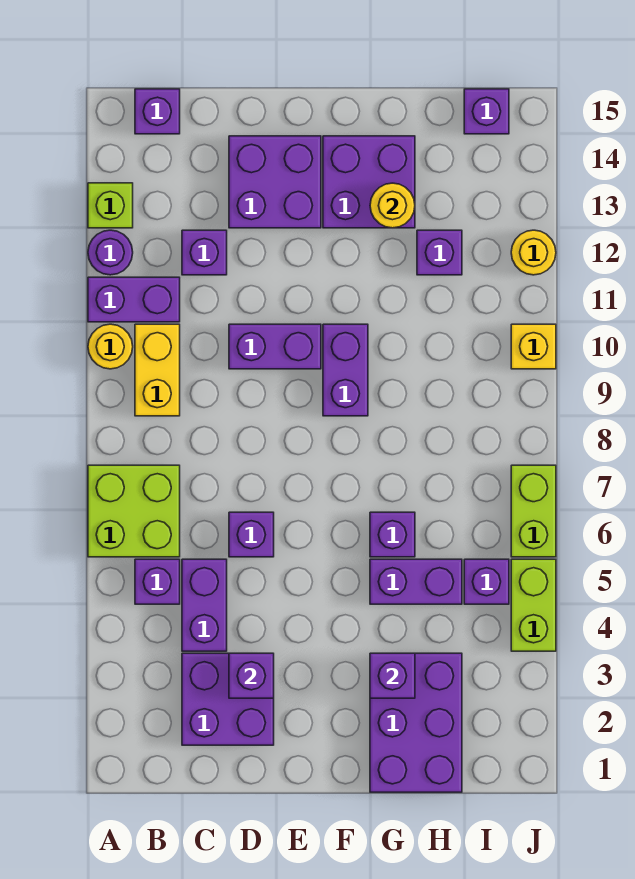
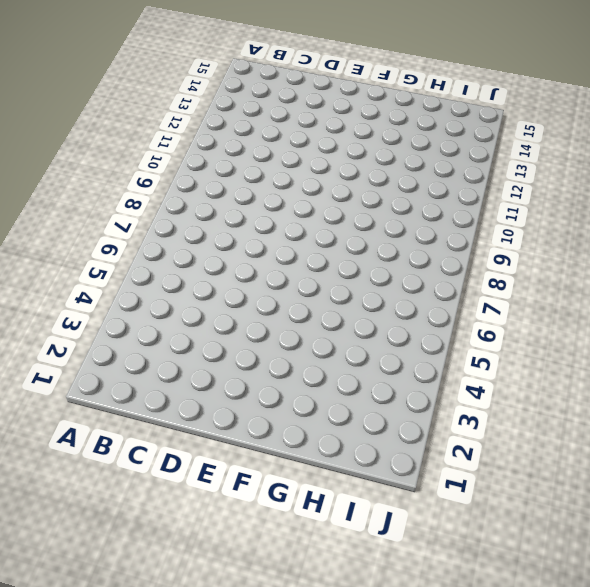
none -> lime brick A6:B7 level 1
none -> yellow round brick A10 level 1
none -> purple brick A11:B11 level 1

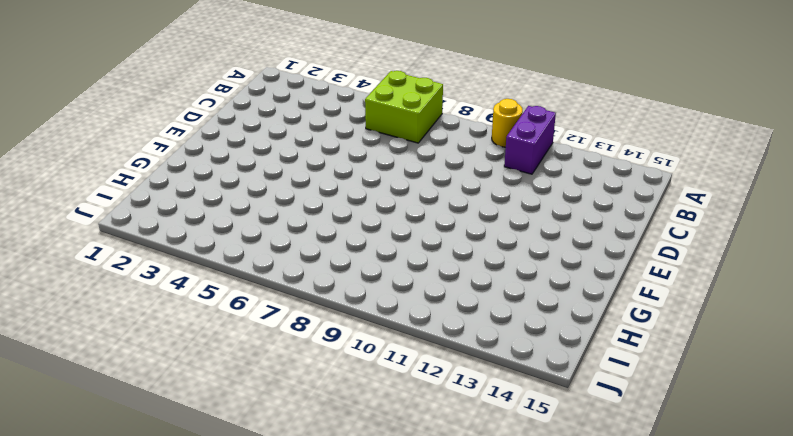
none -> purple round brick A12 level 1
none -> lime brick A13 level 1
none -> purple brick B5 level 1

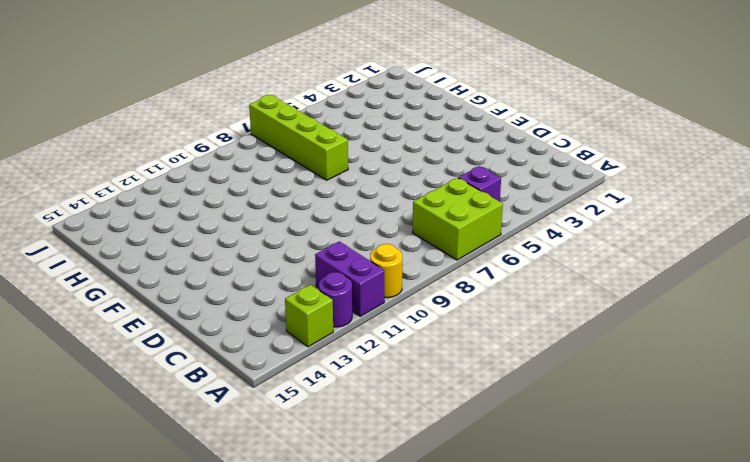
lime brick G7:J7 level 1 -> lime brick J6:J7 level 1
none -> yellow brick B9:B10 level 1
none -> purple brick B15 level 1
none -> purple brick C2:D3 level 1

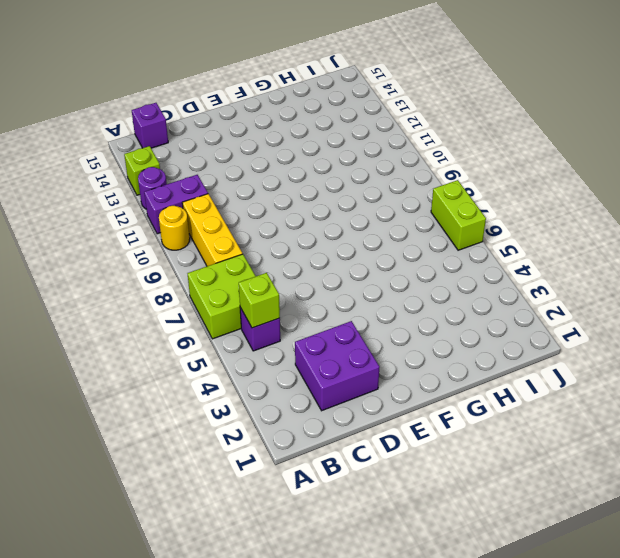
lime brick B5 level 2 -> none
yellow brick B8:B10 level 1 -> yellow brick B9:B10 level 1
none -> purple brick C4:C5 level 1
none -> purple brick C12 level 1
none -> purple brick D6 level 1

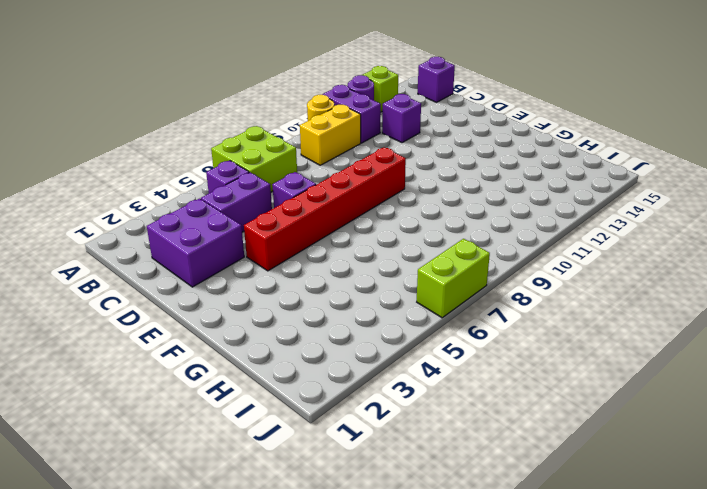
red brick E4:E9 level 1 -> none
none -> purple brick D10:E10 level 1
none -> purple brick D13:E14 level 1
none -> purple brick F9:F10 level 1

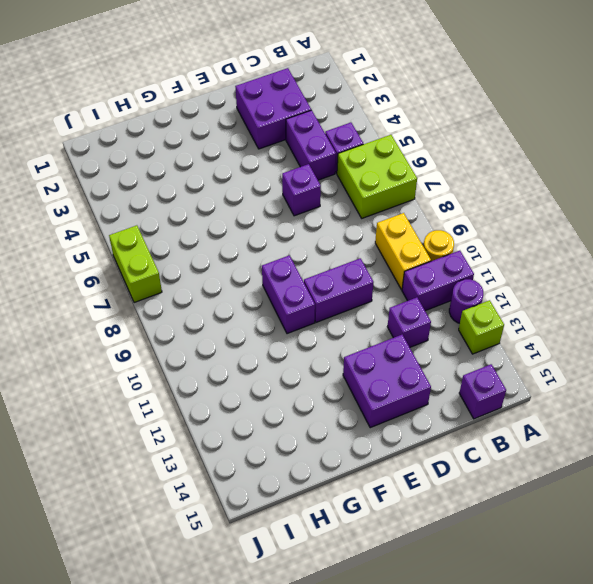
none -> purple brick F13:G14 level 1
none -> purple brick G1:H3 level 1
none -> purple brick G5:H5 level 1

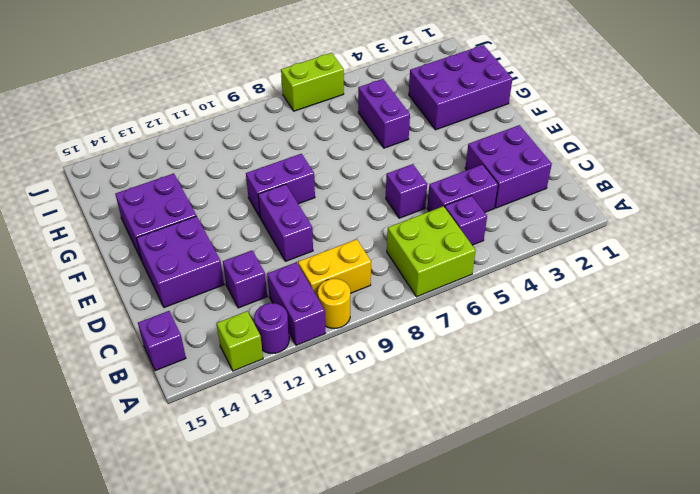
none -> purple brick G6 level 1
none -> purple brick H12 level 1
none -> purple brick I5 level 1

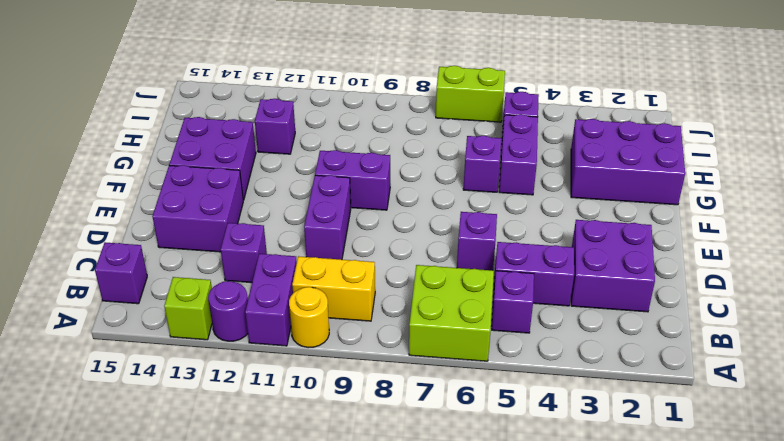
none -> purple brick I15 level 1
none -> lime brick J4:J5 level 1
none -> yellow brick J10 level 1

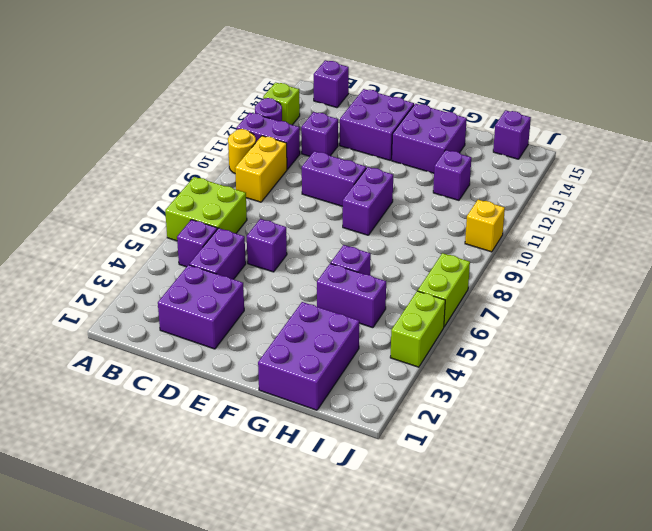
none -> purple brick I5 level 1
none -> yellow round brick J12 level 1
none -> purple brick D3 level 2

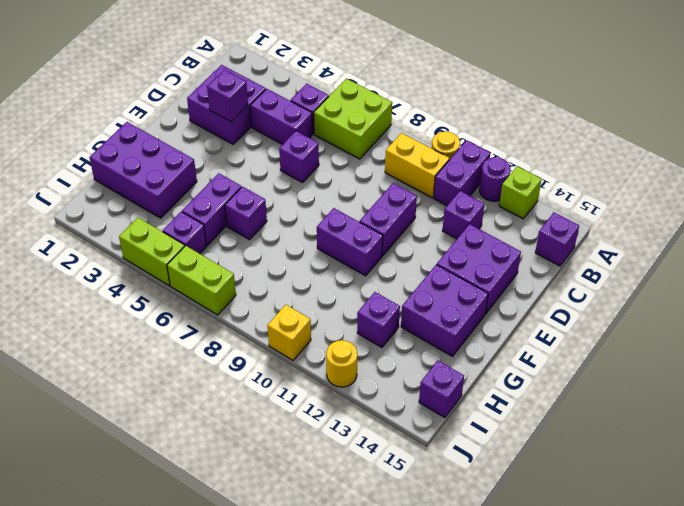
none -> purple brick G3 level 2
none -> yellow round brick G13 level 2

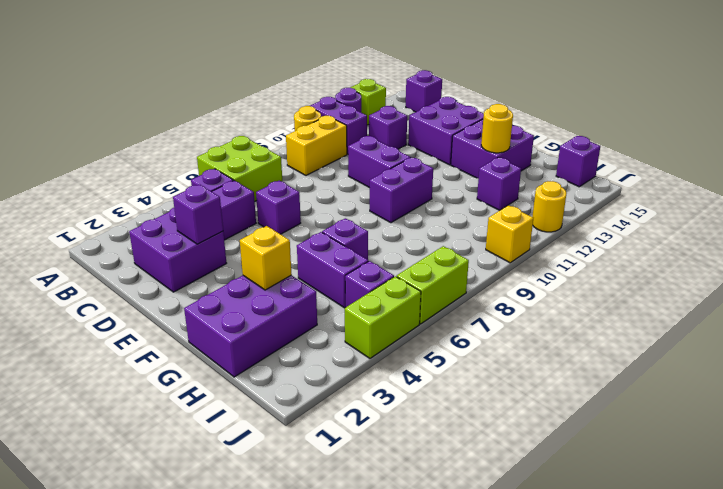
yellow brick G3 level 2 -> purple brick G3 level 2

